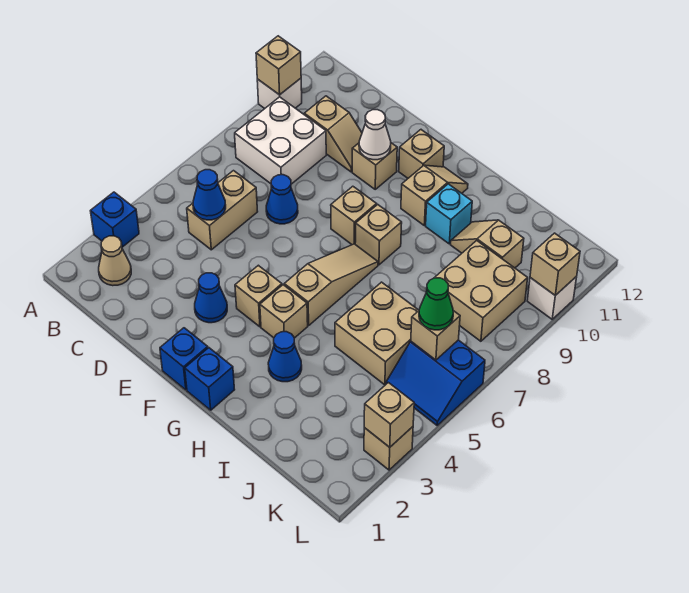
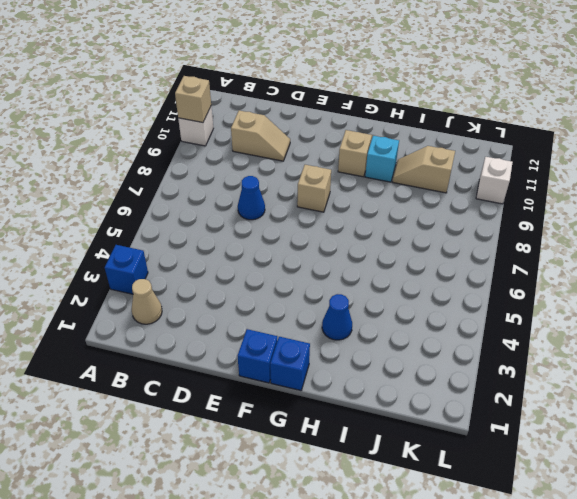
none -> white brick B8:C9 level 1
none -> tan brick C5:C6 level 1
none -> blue cone E3 level 1
none -> tan brick E10 level 1

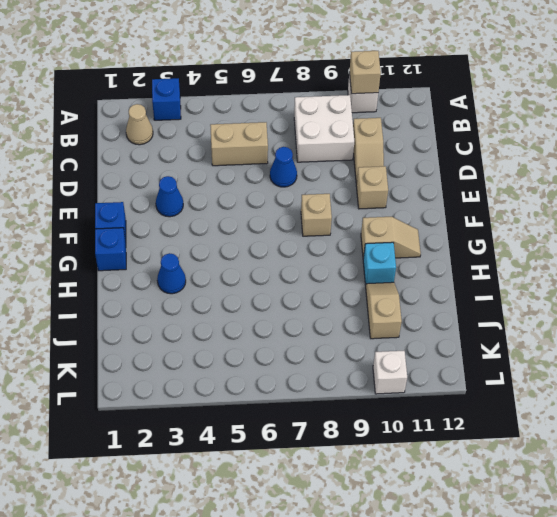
none -> tan brick F4 level 1
none -> tan brick F11 level 1
none -> tan brick G4 level 1
none -> tan slope G5:G7 level 1 top 5

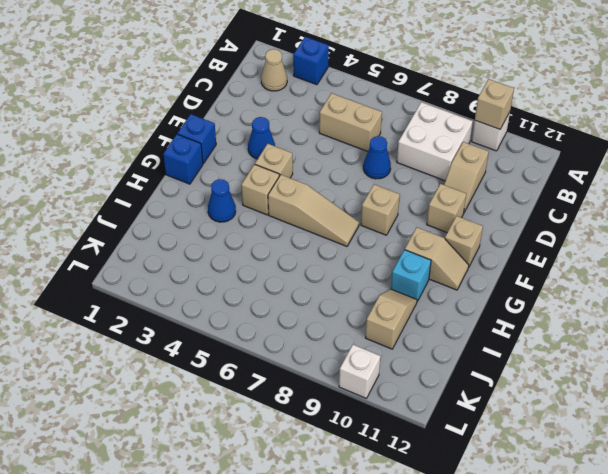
none -> tan brick G8 level 1
none -> tan brick I5:J6 level 1
none -> tan brick J8:K9 level 1
none -> blue slope K5:L6 level 1 top 6

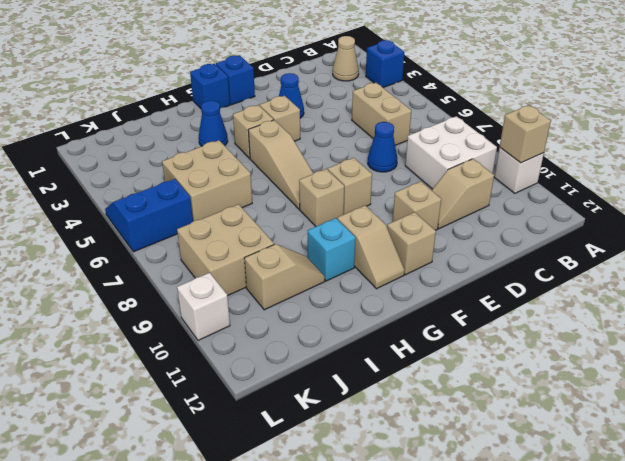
none -> tan brick L3 level 1
none -> blue cone C5 level 2
none -> white cone E10 level 2
none -> tan brick K6 level 2

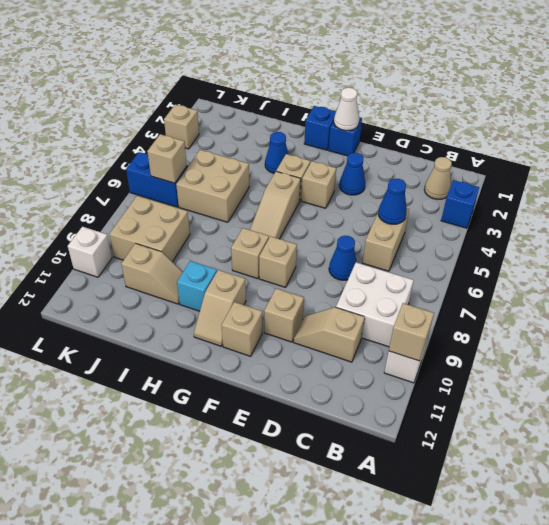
white cone F1 level 2 -> white cone E10 level 2
none -> tan brick L3 level 2
none -> tan brick L10 level 2
none -> green cone K6 level 3

